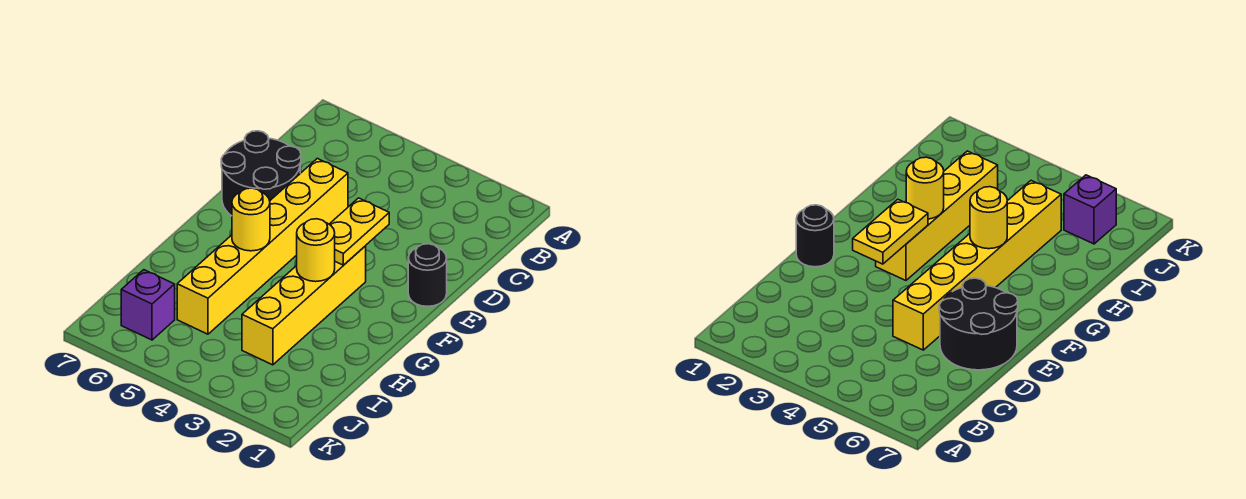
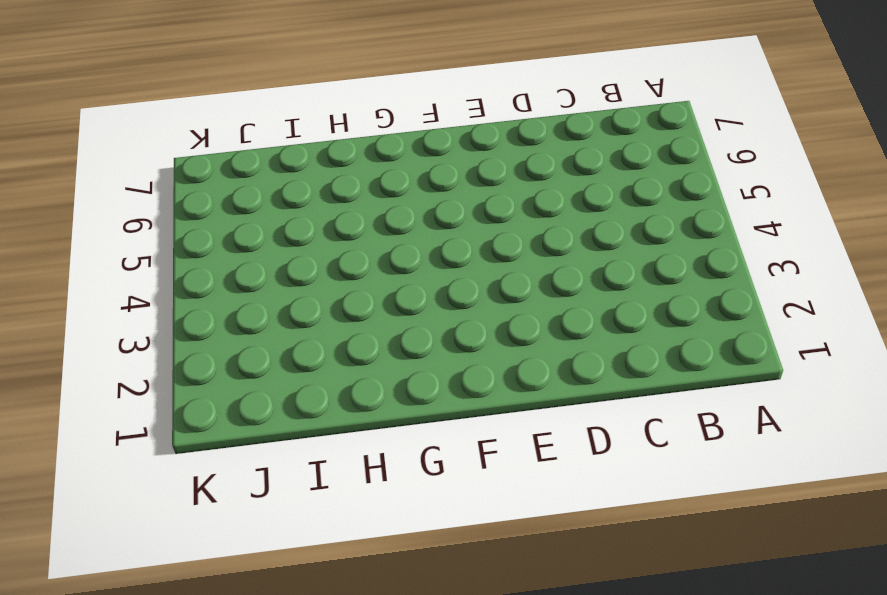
none -> yellow brick D5:I5 level 1
none -> black round brick D6:E7 level 1

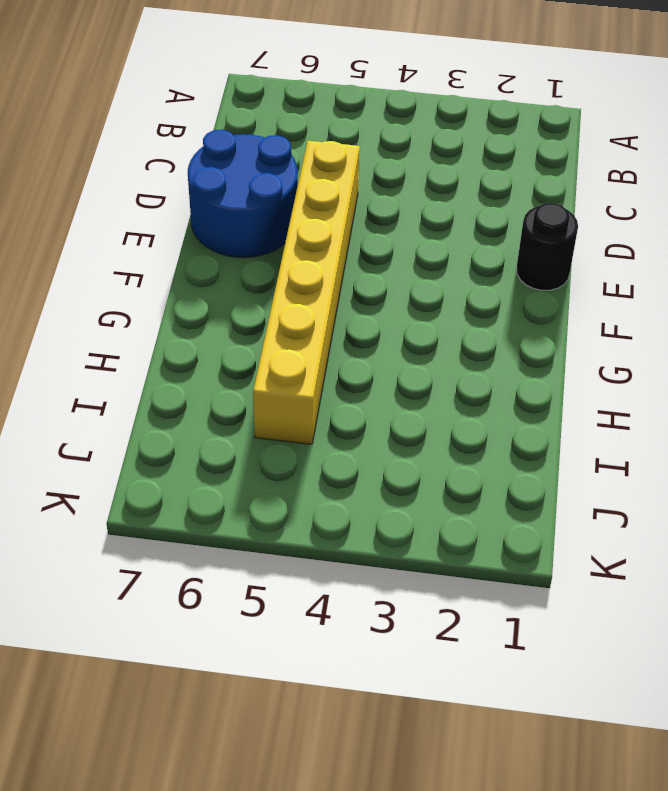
blue round brick D6:E7 level 1 -> black round brick D6:E7 level 1
none -> yellow brick F3:I3 level 1
none -> purple brick J6 level 1

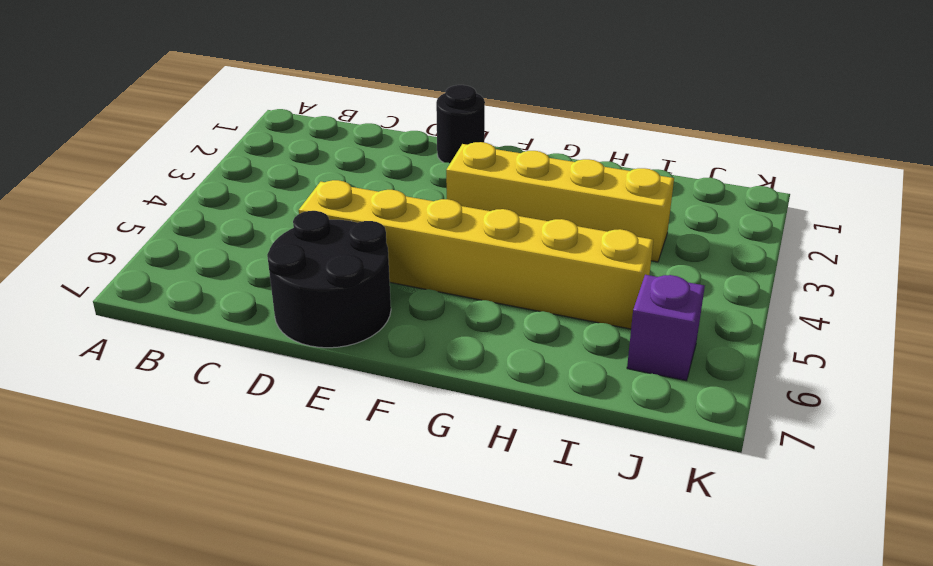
none -> yellow plate E3:F3 level 2
none -> yellow round brick G3 level 2

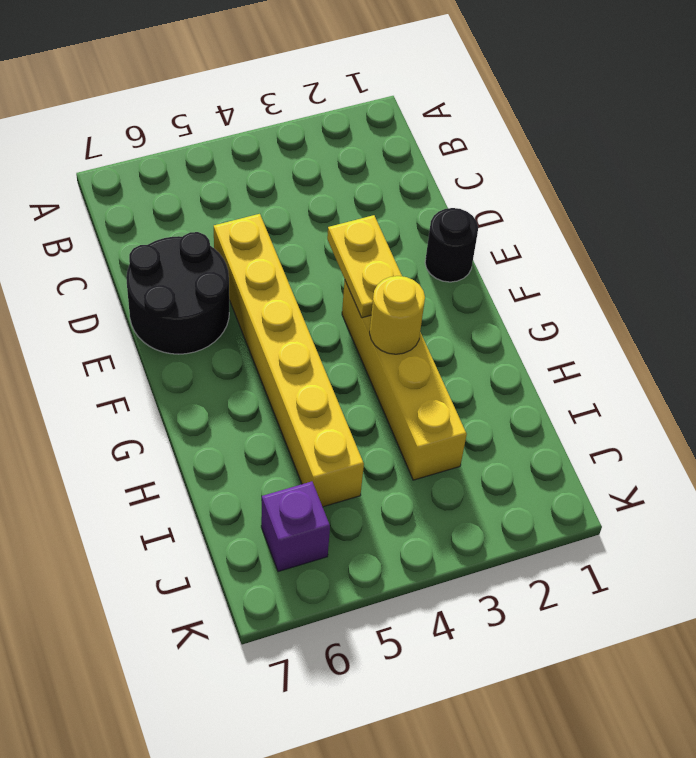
none -> yellow round brick G5 level 2

